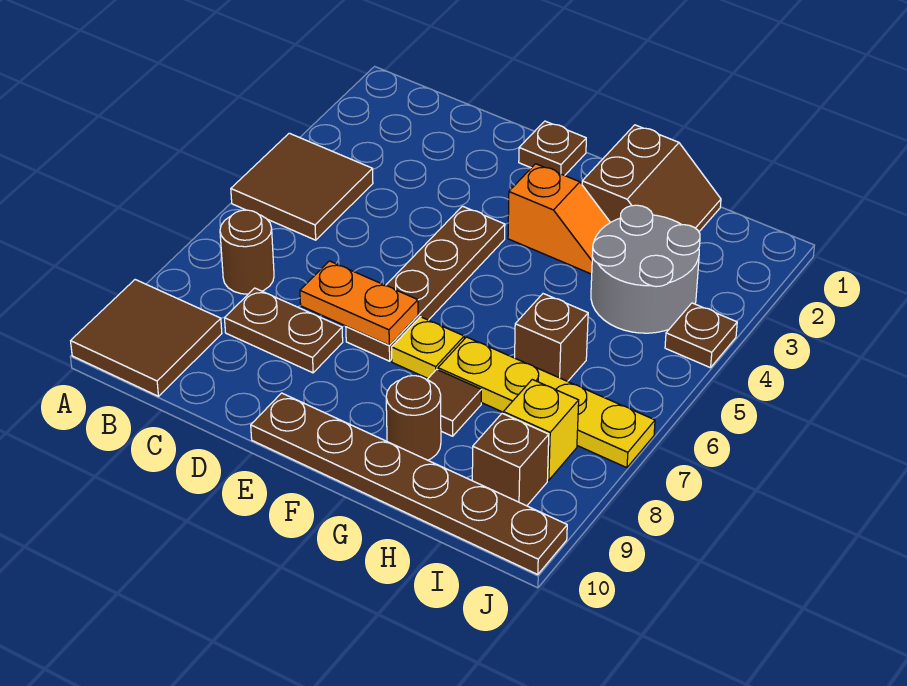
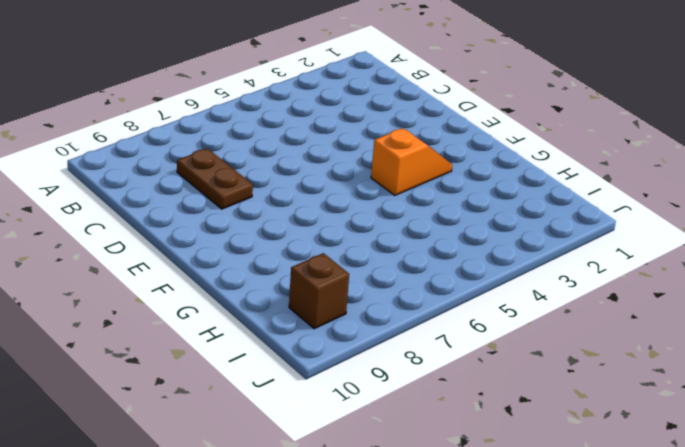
orange slope F3:F4 level 1 top 4 -> orange slope F3:G3 level 1 top F
none -> brown tile A4:B5 level 1
none -> brown tile A9:B10 level 1
none -> brown round brick B7 level 1

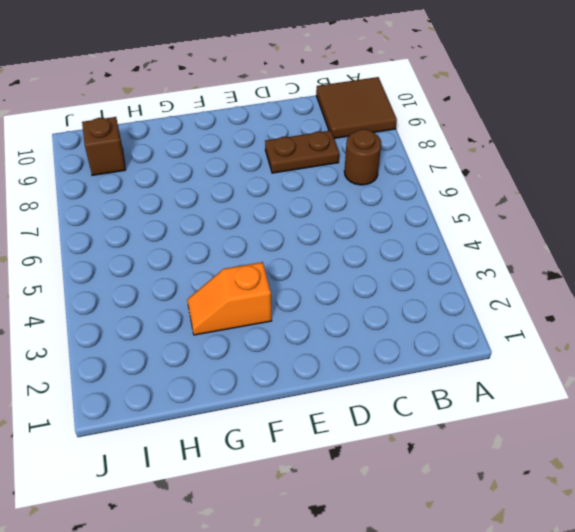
none -> brown tile A4:B5 level 1
none -> brown plate E1 level 1
none -> brown plate E4:E7 level 1

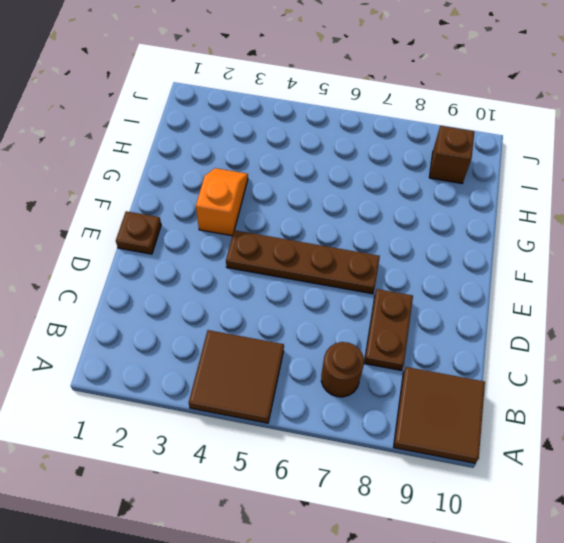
none -> brown plate E10:J10 level 1
none -> yellow plate F7 level 1
none -> brown slope G1:H2 level 1 top G

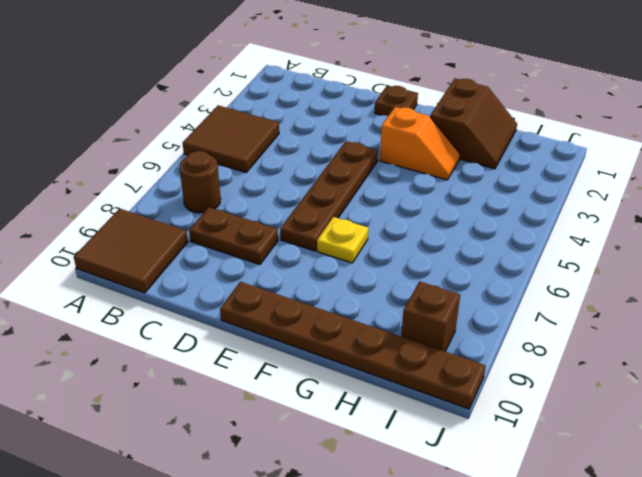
none -> yellow plate G7:J7 level 1
none -> brown tile G8 level 1
none -> brown round brick G9 level 1

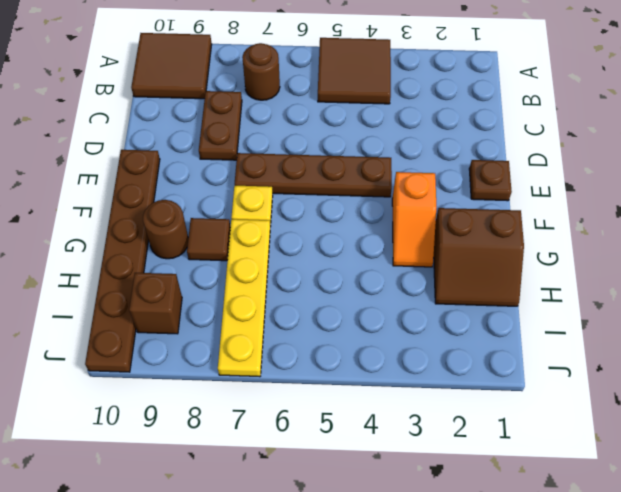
none -> grey round brick H3:I4 level 1
none -> brown brick H6 level 1
none -> yellow brick I8 level 1

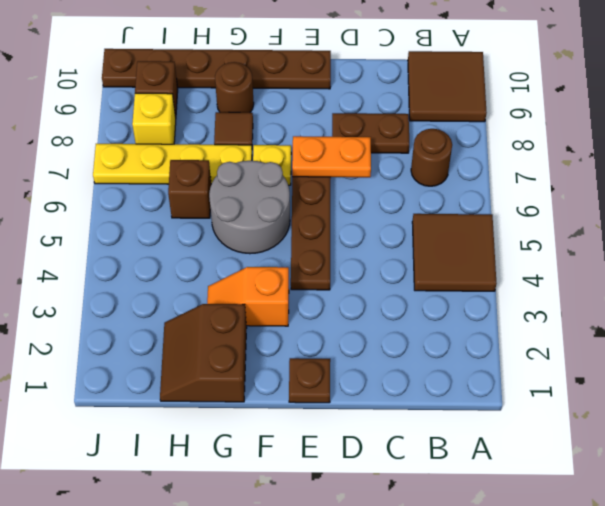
grey round brick F5:G6 level 1 -> grey round brick H3:I4 level 1
none -> brown plate J4 level 1

